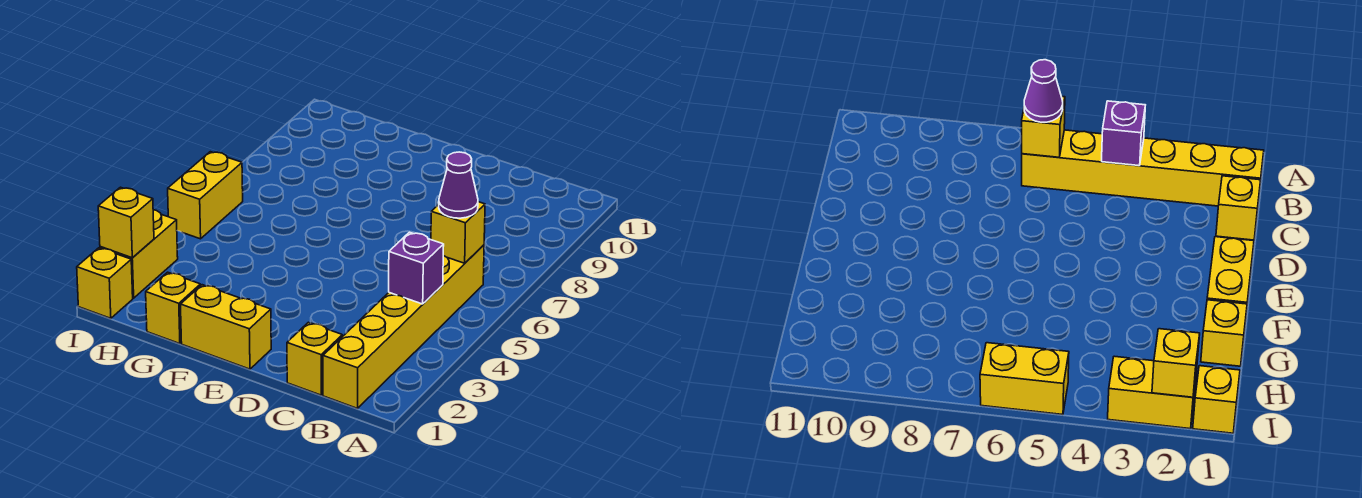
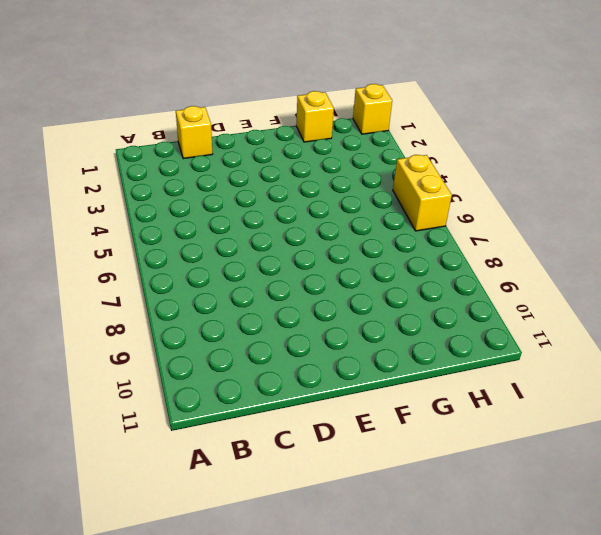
none -> yellow brick B1:B6 level 1
none -> yellow brick E1:F1 level 1

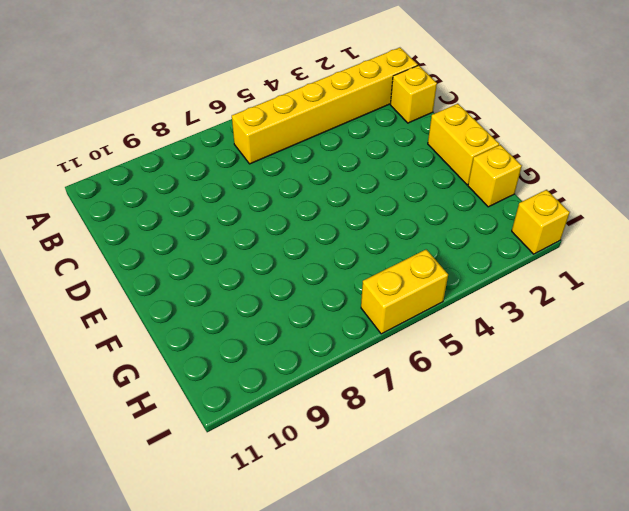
none -> yellow brick I2:I3 level 1
none -> purple brick B4 level 2

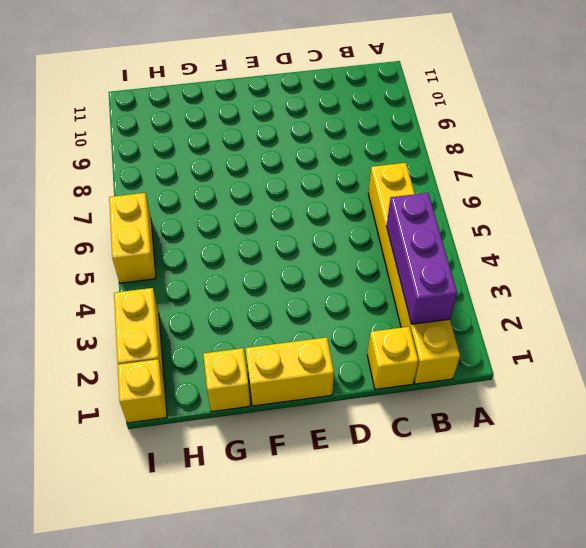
purple brick B2:B4 level 2 -> purple brick B4 level 2
none -> yellow brick B6 level 2
none -> yellow brick I2 level 2

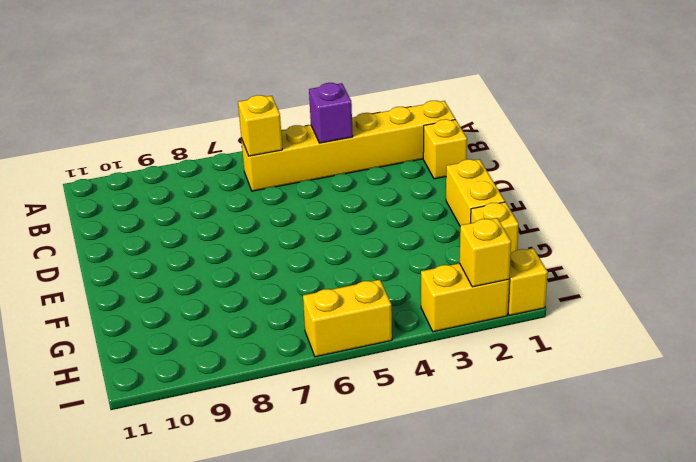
none -> purple cone B6 level 3

